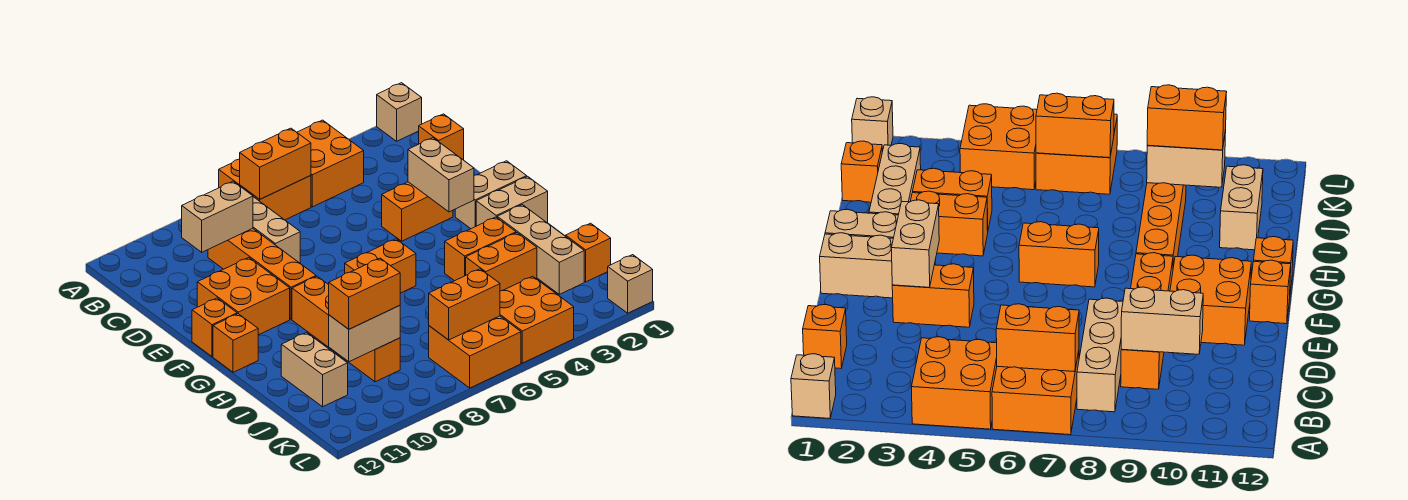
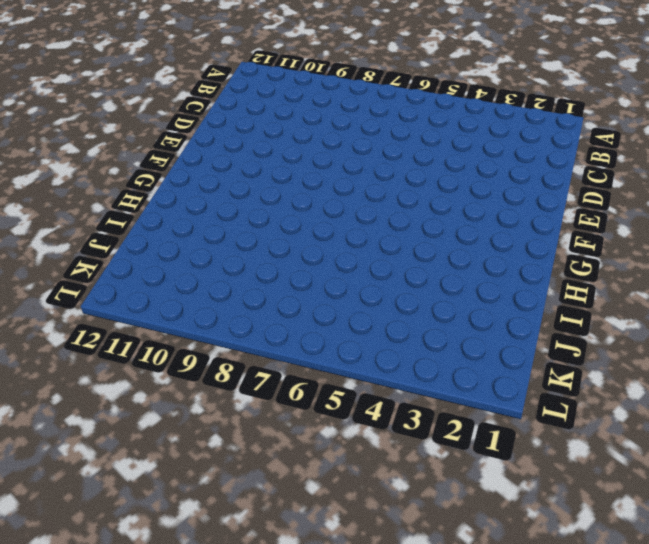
none -> tan brick A1 level 1
none -> orange brick A4:B5 level 1
none -> orange brick A6:B7 level 1

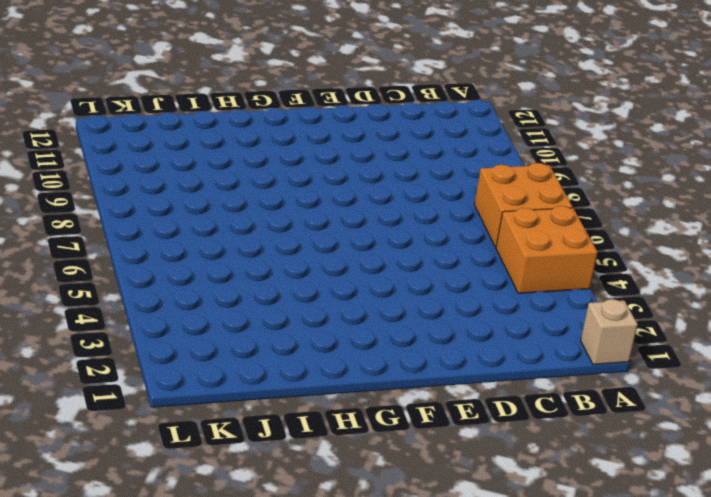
none -> tan brick B8:D8 level 1
none -> orange brick C1 level 1
none -> orange brick C9:F9 level 1

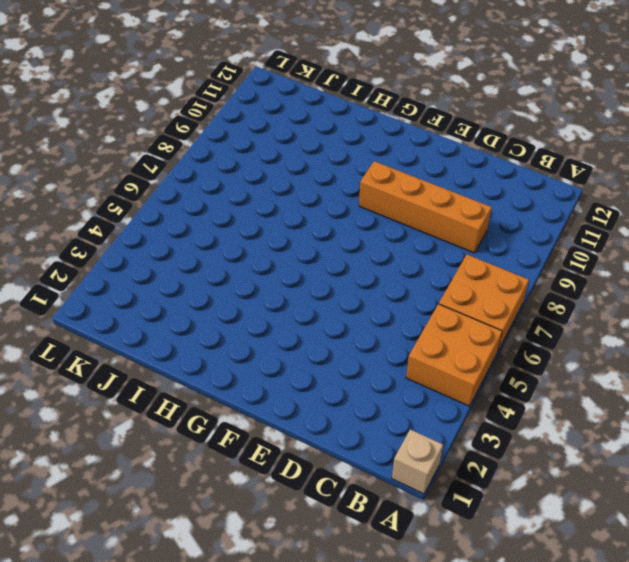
none -> tan brick B8:D8 level 1
none -> orange brick C1 level 1
none -> orange brick E3:E4 level 1

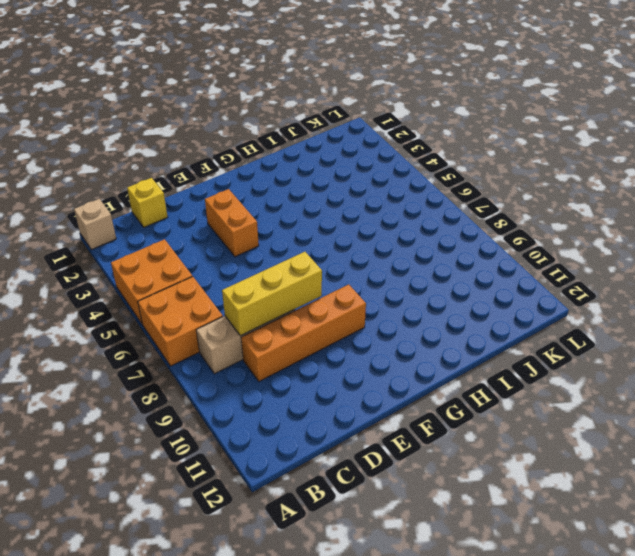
yellow brick C1 level 1 -> orange brick C1 level 1
yellow brick C8:E8 level 2 -> none
none -> orange brick E10:F11 level 1
none -> tan brick F1:F2 level 1
none -> orange brick F12 level 1

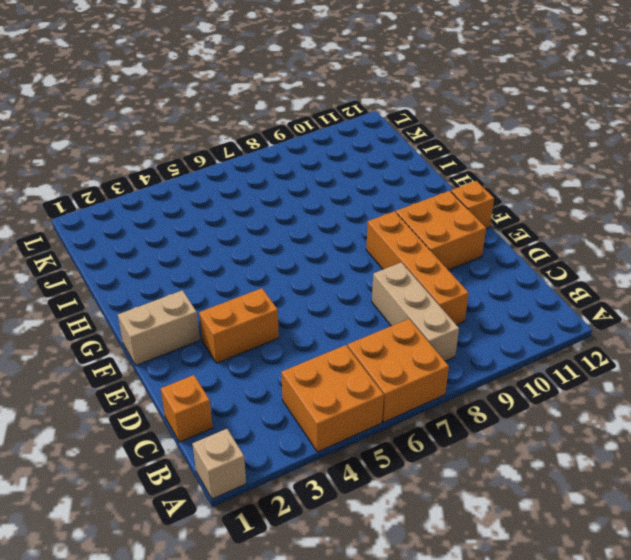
none -> tan brick G1:G2 level 1
none -> orange brick G6:G7 level 1
none -> orange brick G9:J9 level 1

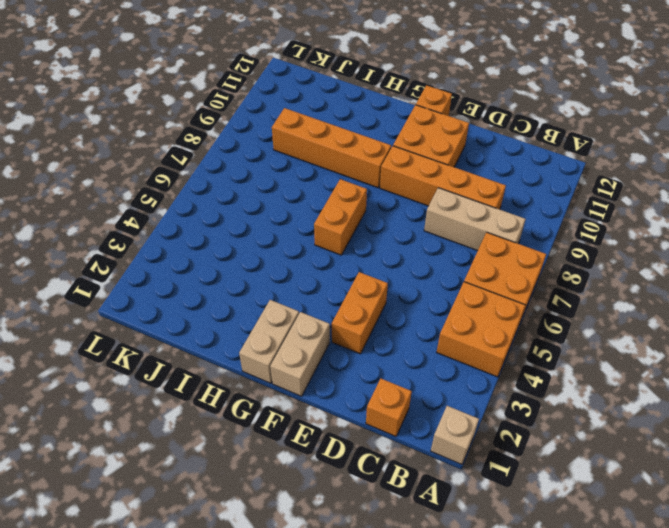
none -> orange brick G12 level 1
none -> tan brick H2:J2 level 1
none -> orange brick H3:H4 level 1

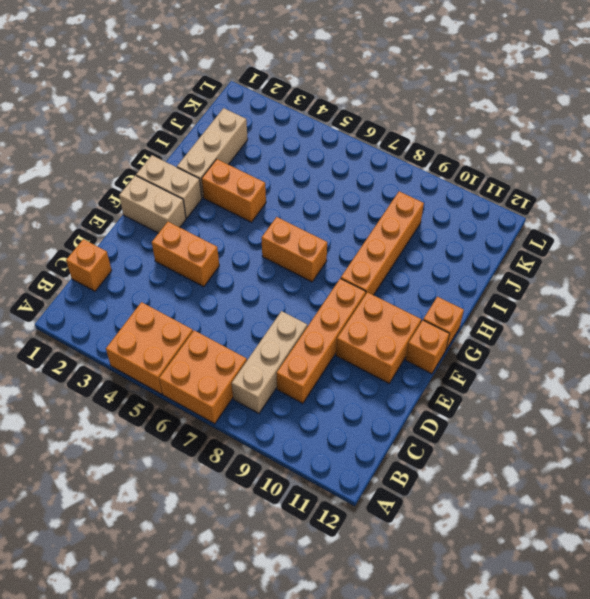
none -> tan brick A1 level 1
none -> orange brick I3:I4 level 1
none -> tan brick I11:J11 level 1

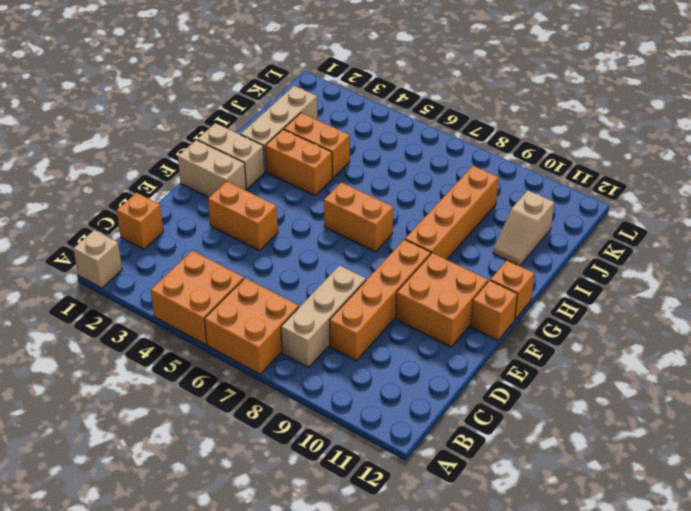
tan slope I11:J11 level 1 top J -> tan brick I11:J11 level 1
none -> orange brick J1 level 1
none -> orange brick K4:L5 level 1
none -> orange brick K6:L7 level 1

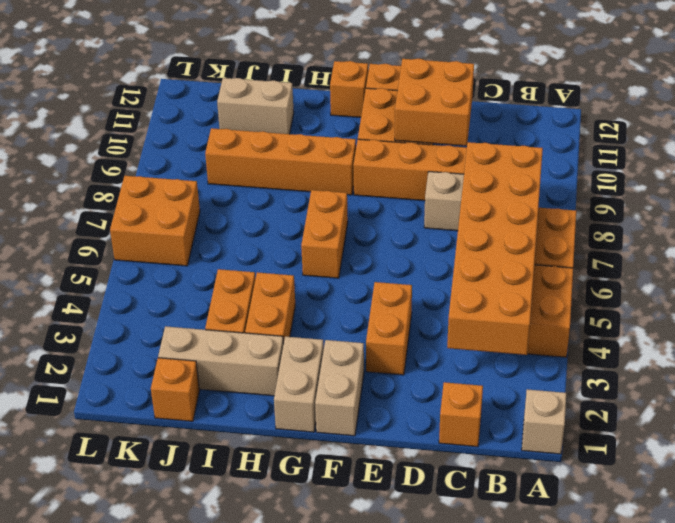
orange brick B3:C8 level 2 -> orange brick B6:B7 level 2
orange brick D10:E11 level 2 -> orange brick K4:L5 level 1
none -> tan brick L1 level 1
none -> tan brick C9:C10 level 2
none -> tan brick E3:F3 level 2

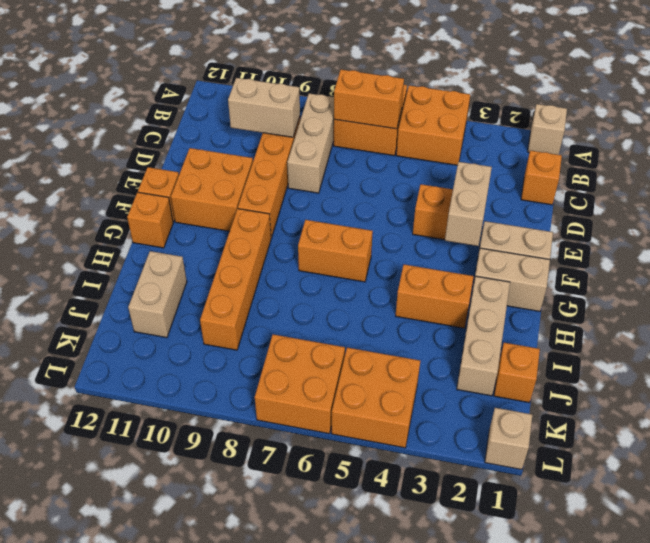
none -> orange brick I3:I4 level 1
none -> tan brick J9:J10 level 2
none -> orange brick K6:K7 level 2

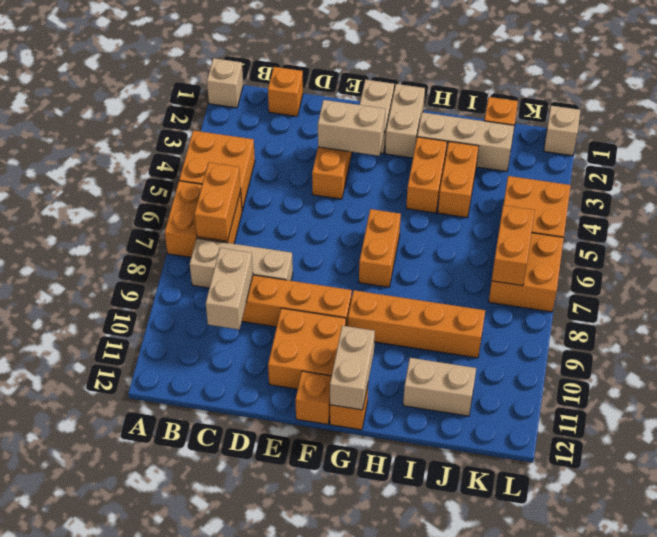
tan brick G11:G12 level 2 -> tan brick J9:J10 level 2
none -> orange brick J9:J10 level 3

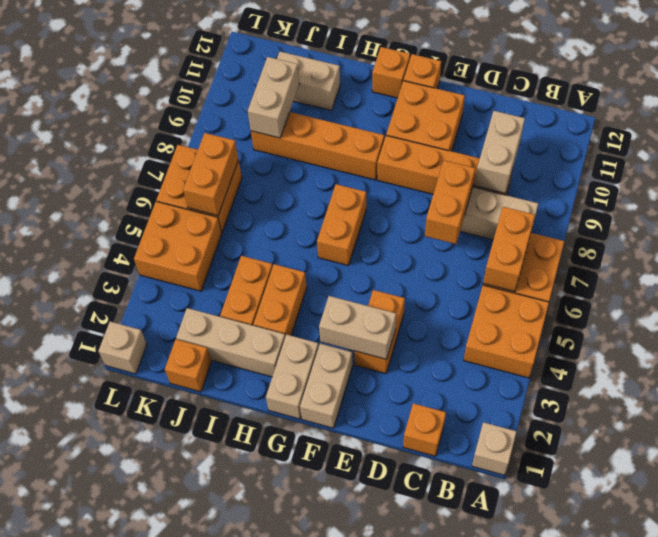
orange brick D7:D8 level 2 -> orange brick J9:J10 level 3

